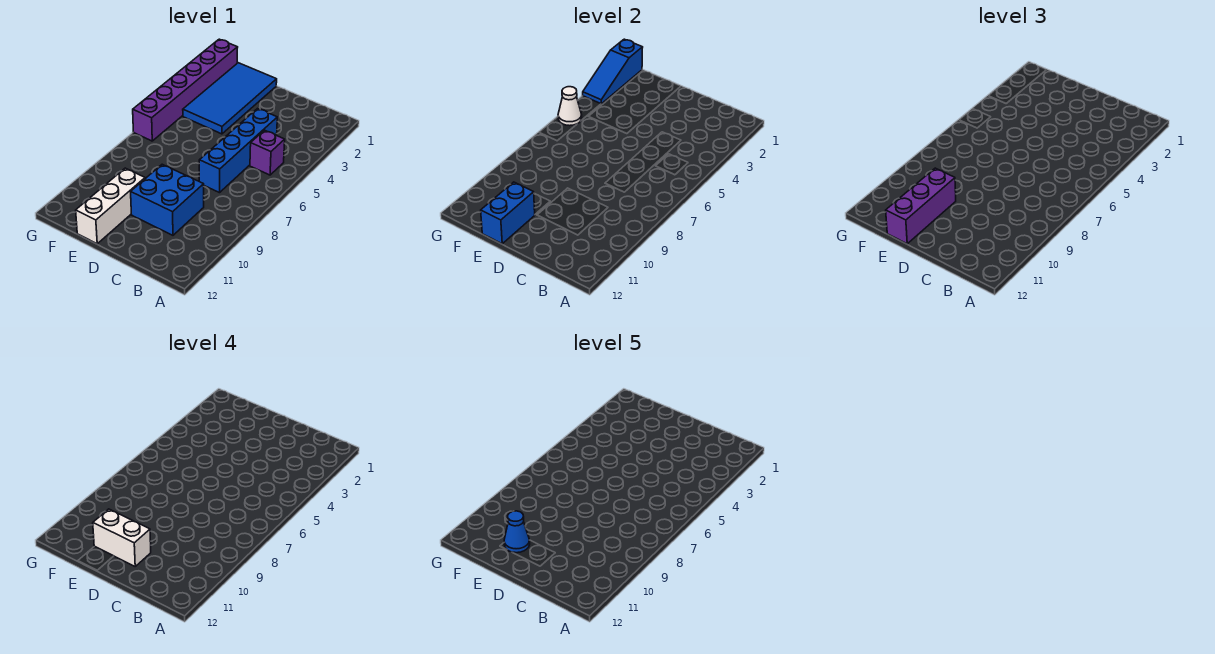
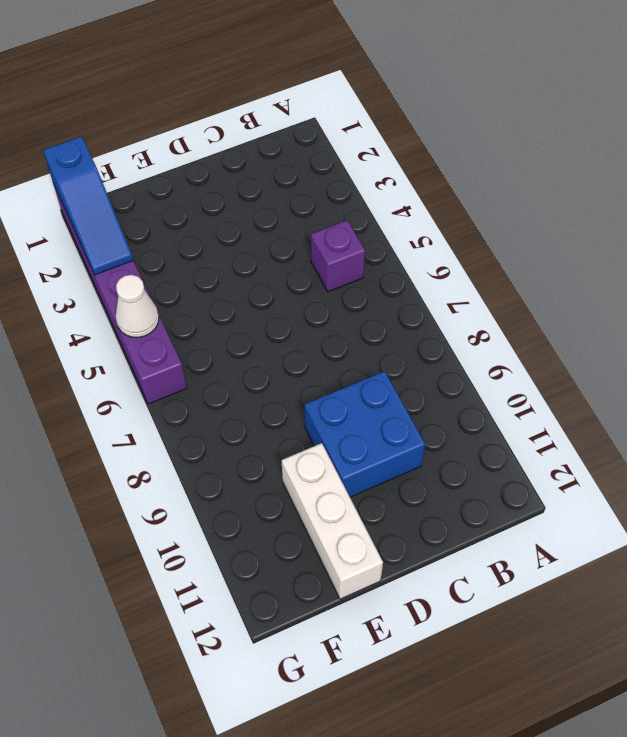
none -> blue brick C4:C7 level 1
none -> blue tile E1:F4 level 1
none -> blue brick E11:E12 level 2

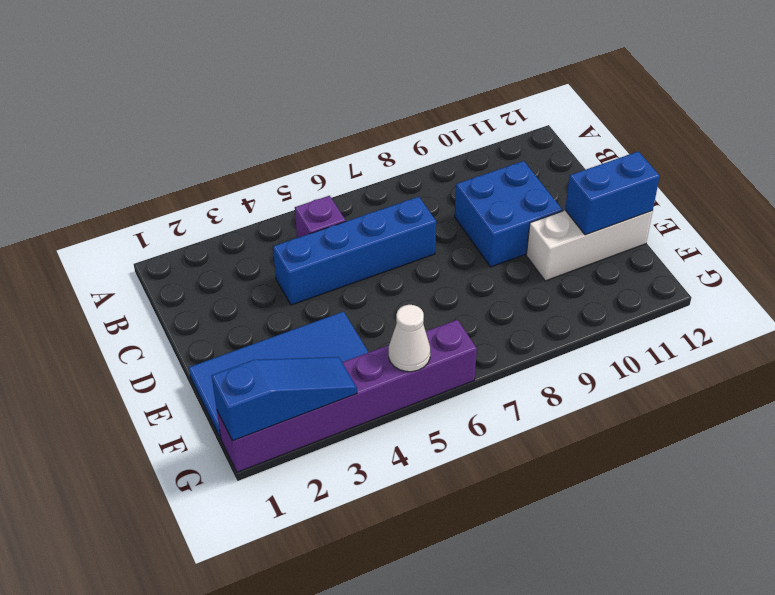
none -> purple brick E10:E12 level 3
none -> white brick D11:E11 level 4
none -> blue cone E11 level 5

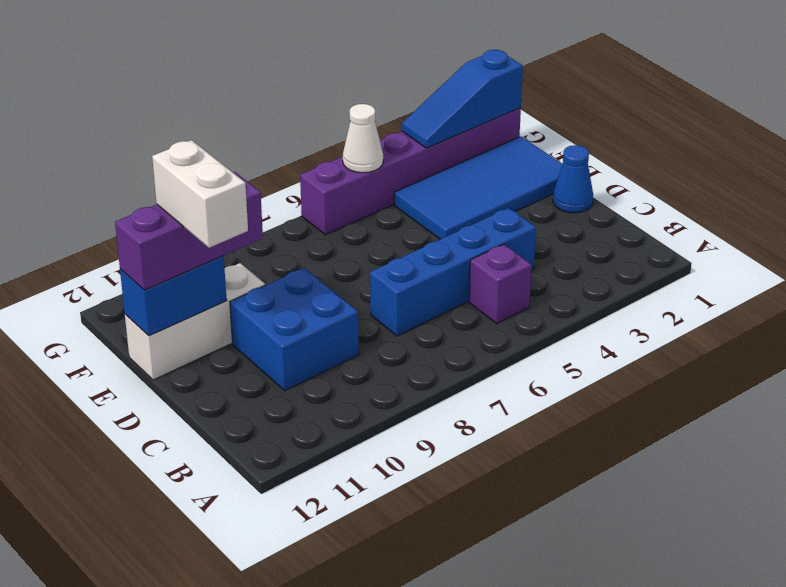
blue cone D1 level 1 -> blue cone E11 level 5

